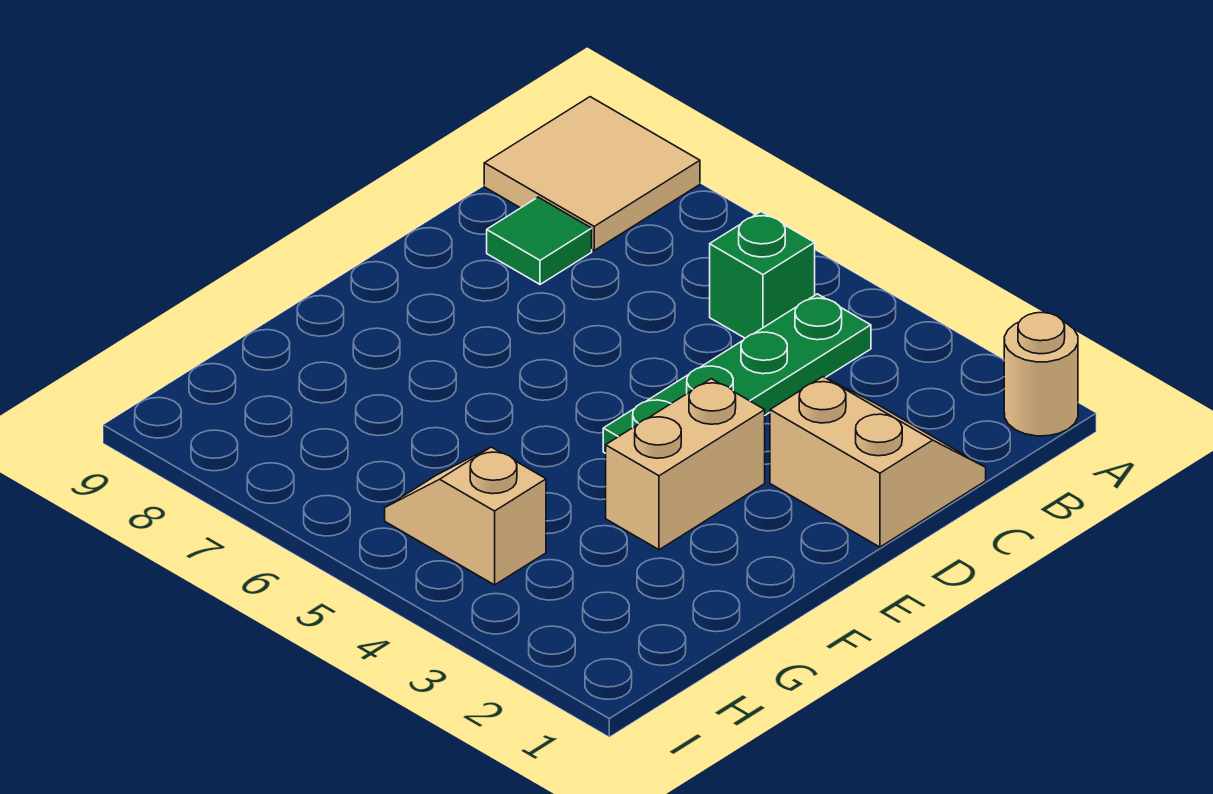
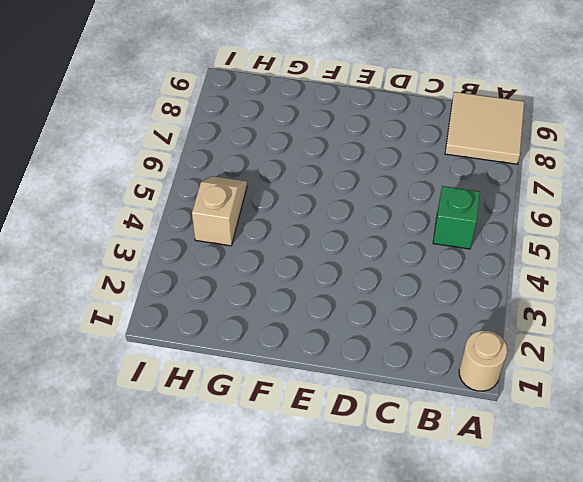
none -> green plate B4:E4 level 1
none -> tan slope C1:D2 level 1 top D

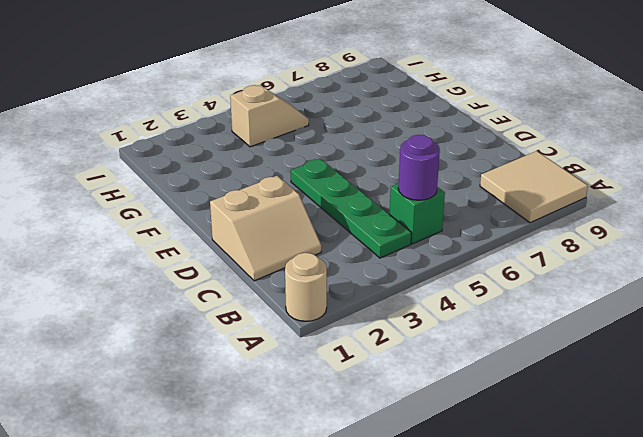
purple round brick B5 level 2 -> none
none -> green tile C8 level 1
none -> tan brick E3:F3 level 1

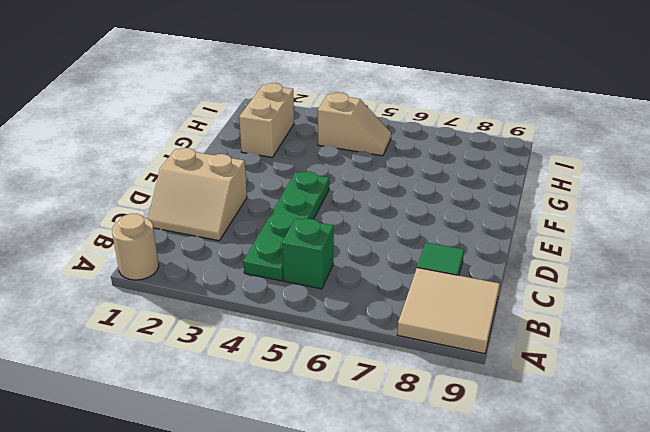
tan brick G2:H2 level 1 -> tan brick E3:F3 level 1

